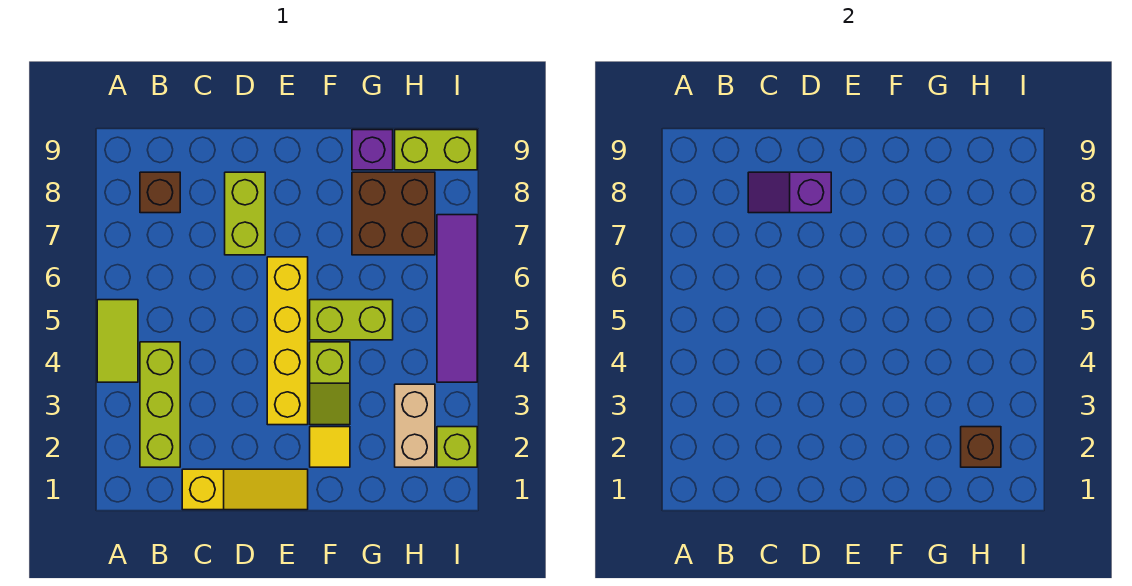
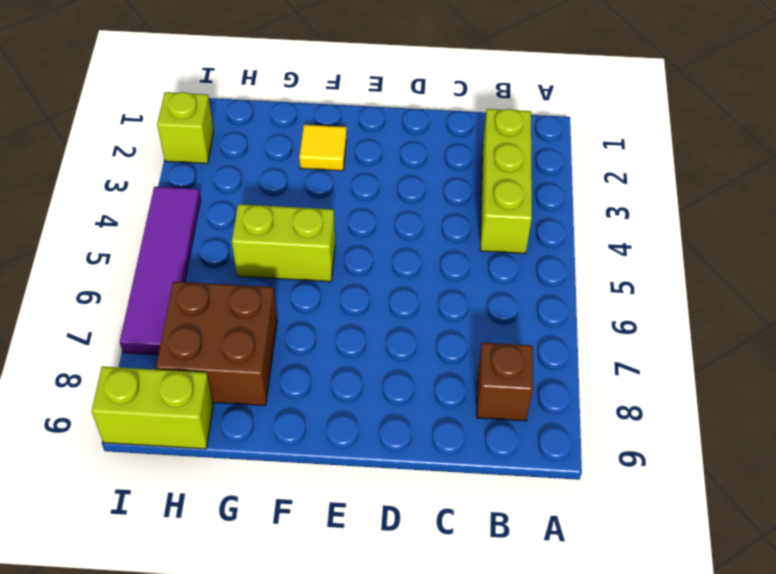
none -> lime tile A4:A5 level 1
none -> yellow slope C1:E1 level 1 top C
none -> lime brick D7:D8 level 1

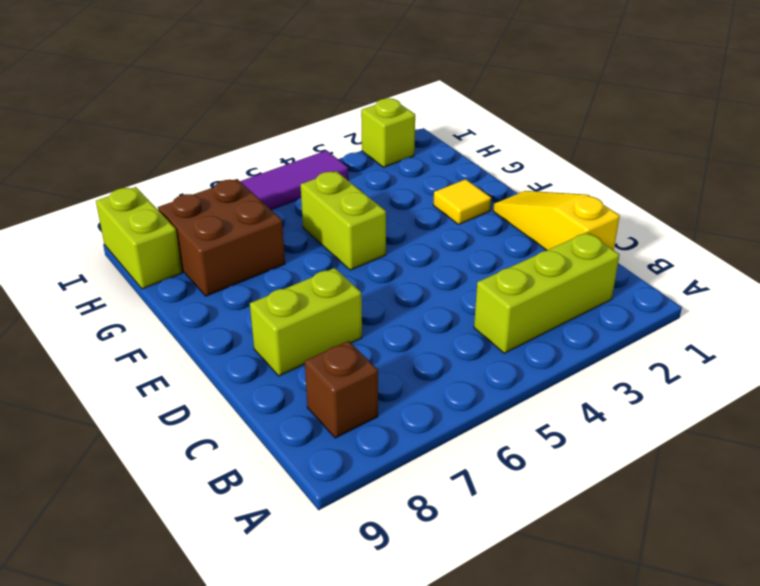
none -> lime tile A4:A5 level 1
none -> yellow brick E3:E6 level 1
none -> lime slope F3:F4 level 1 top 4

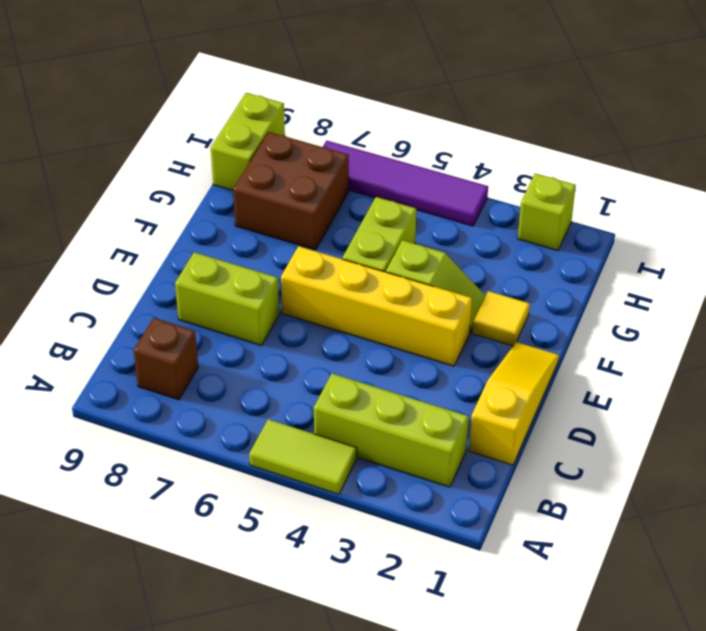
none -> purple brick G9 level 1
none -> tan brick H2:H3 level 1
none -> purple slope C8:D8 level 2 top D

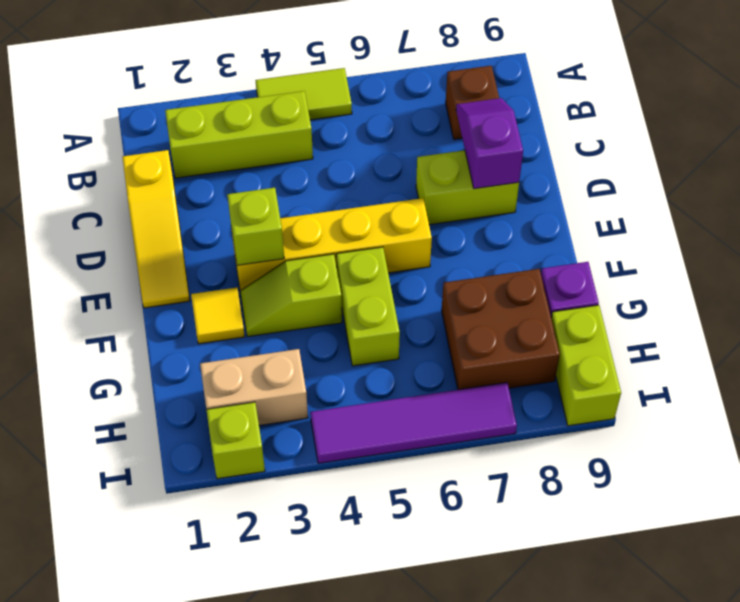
lime brick E3 level 2 -> none
none -> brown brick H2 level 2

